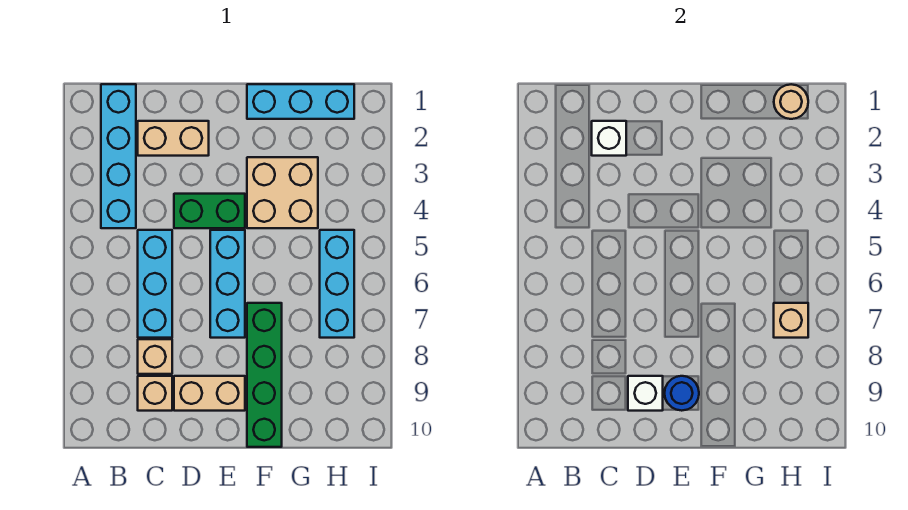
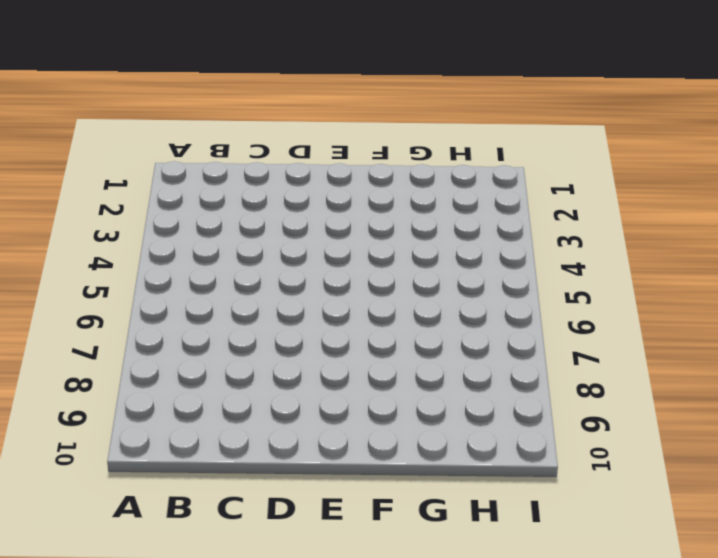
none -> cyan brick B1:B4 level 1
none -> tan brick C2:D2 level 1
none -> cyan brick C5:C7 level 1

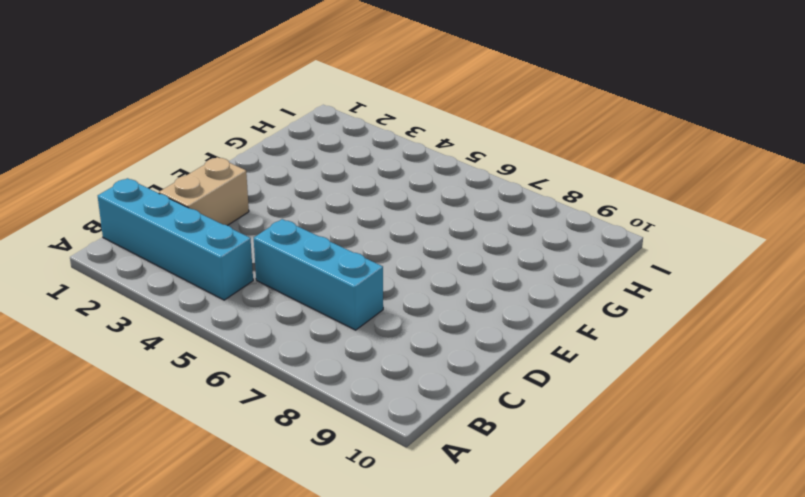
none -> tan brick C8 level 1
none -> tan brick C9 level 1
none -> green brick D4:E4 level 1

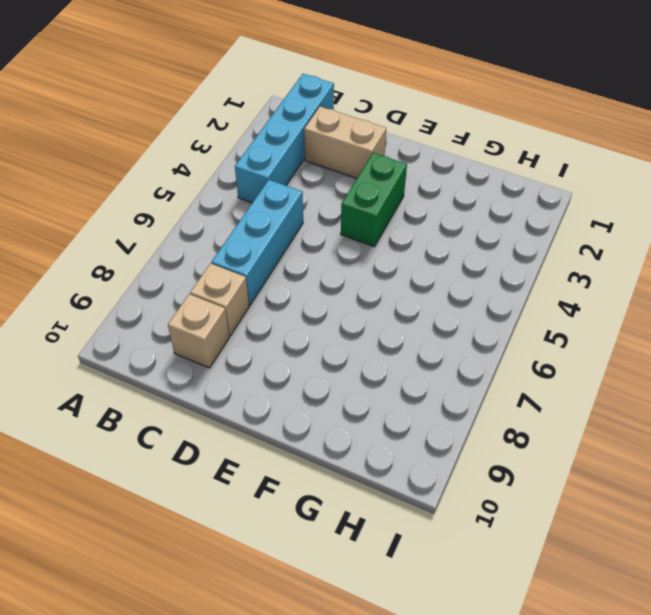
green brick E3:E4 level 1 -> green brick D4:E4 level 1
none -> tan brick D9:E9 level 1
none -> cyan brick E5:E7 level 1
none -> cyan brick F1:H1 level 1

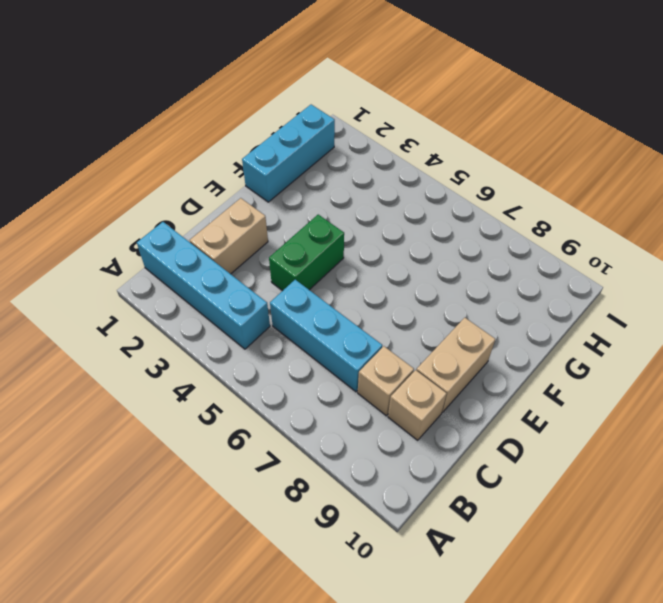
none -> cyan brick E5:E7 level 1
none -> tan brick F3:G4 level 1
none -> green brick F7:F10 level 1

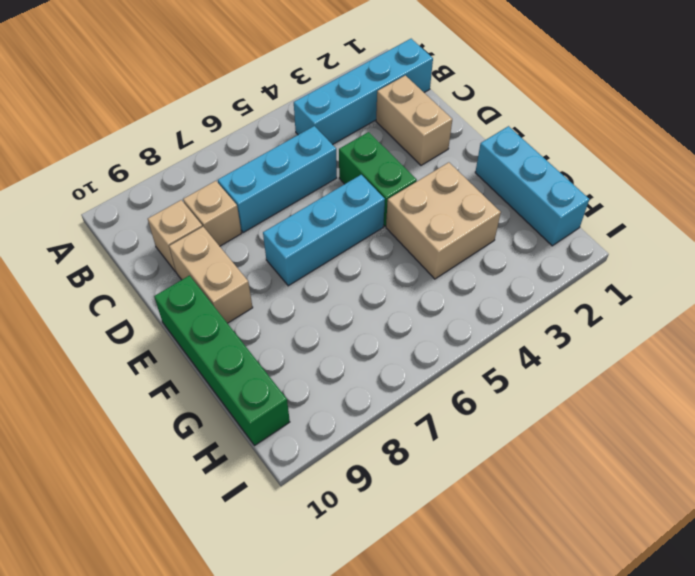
green brick E10:H10 level 1 -> green brick F7:F10 level 1
none -> cyan brick H5:H7 level 1
none -> white brick C2 level 2
none -> white brick D9 level 2

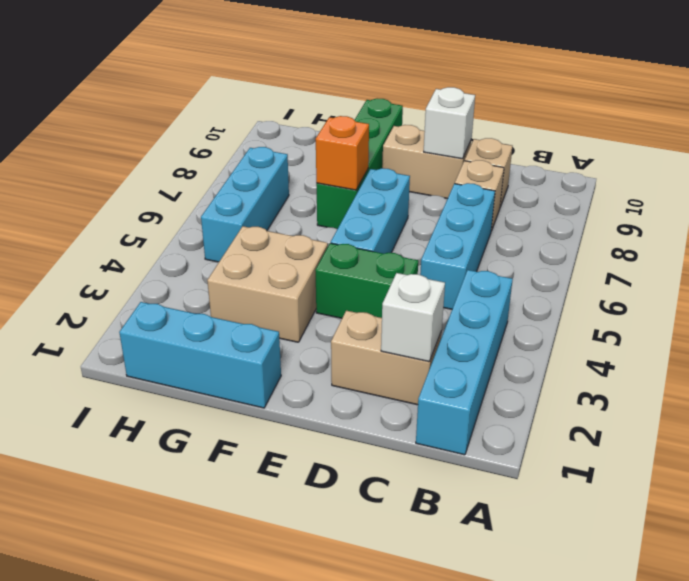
orange brick F7 level 2 -> none
none -> blue round brick E9 level 2
none -> tan round brick H1 level 2
none -> tan brick H7 level 2

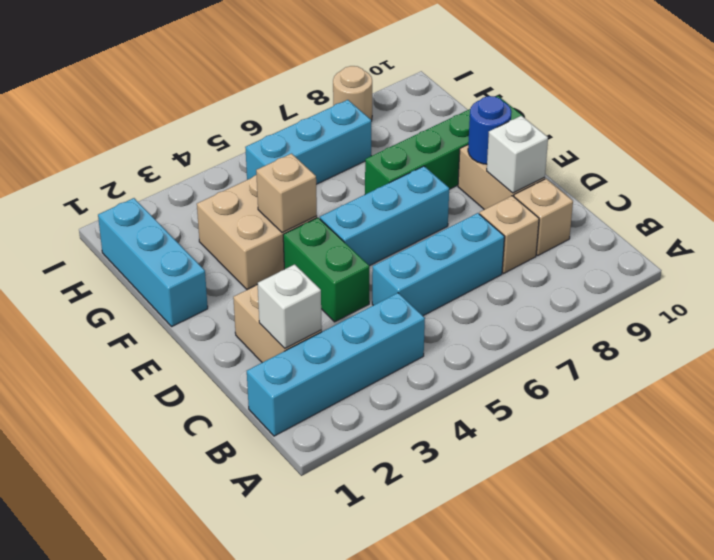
tan brick F4 level 2 -> tan brick H7 level 2
tan round brick I8 level 1 -> tan round brick H1 level 2

